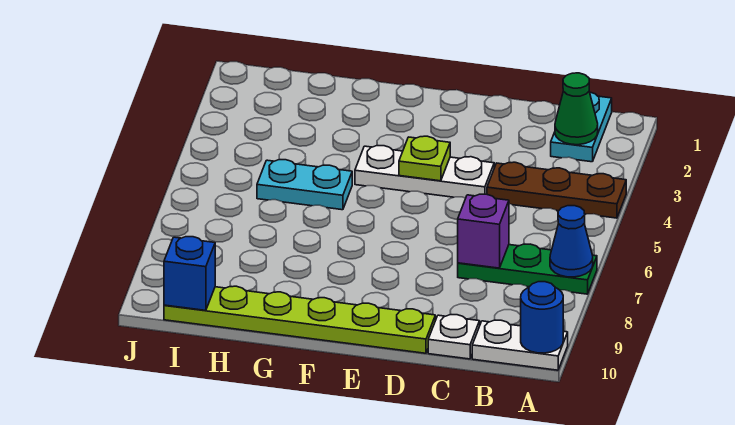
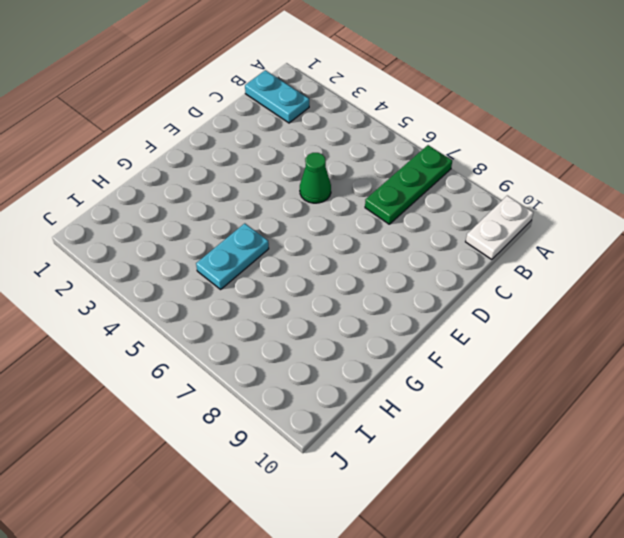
green cone D5 level 1 -> green cone B2 level 2
none -> brown plate A4:C4 level 1
none -> white plate C10 level 1
none -> white plate D4:F4 level 1

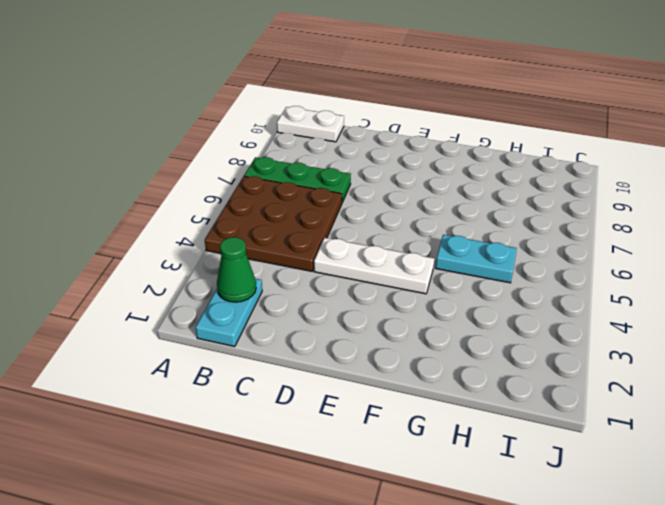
brown plate A4:C6 level 1 -> brown plate A4:C4 level 1
none -> white plate C10 level 1
none -> lime plate D10:I10 level 1
none -> blue cone A7 level 2

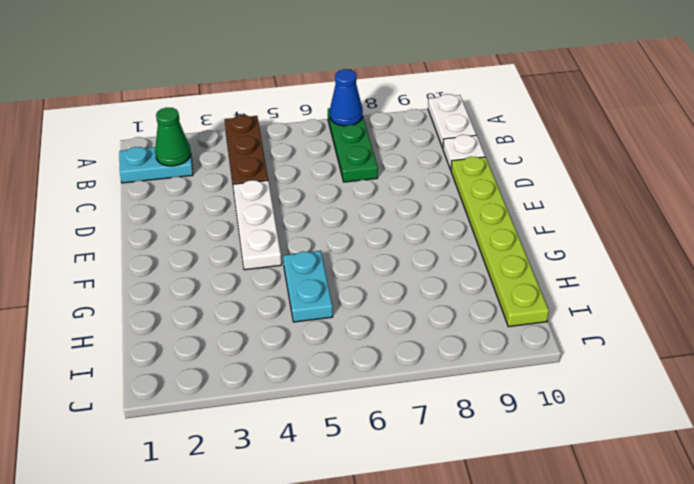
none -> blue round brick A10 level 2
none -> purple brick C7 level 2
none -> lime plate E4 level 2

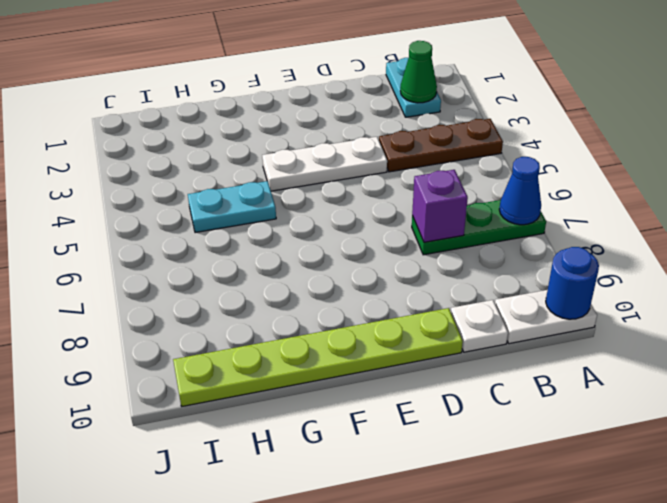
none -> lime plate E4 level 2
none -> blue brick I10 level 2

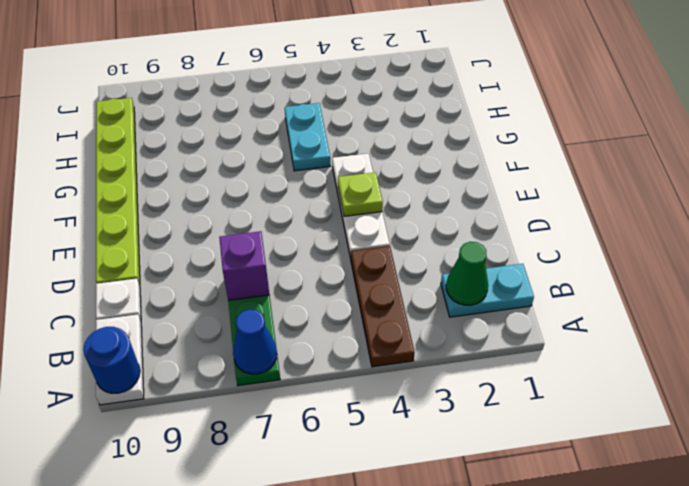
none -> blue brick I10 level 2

